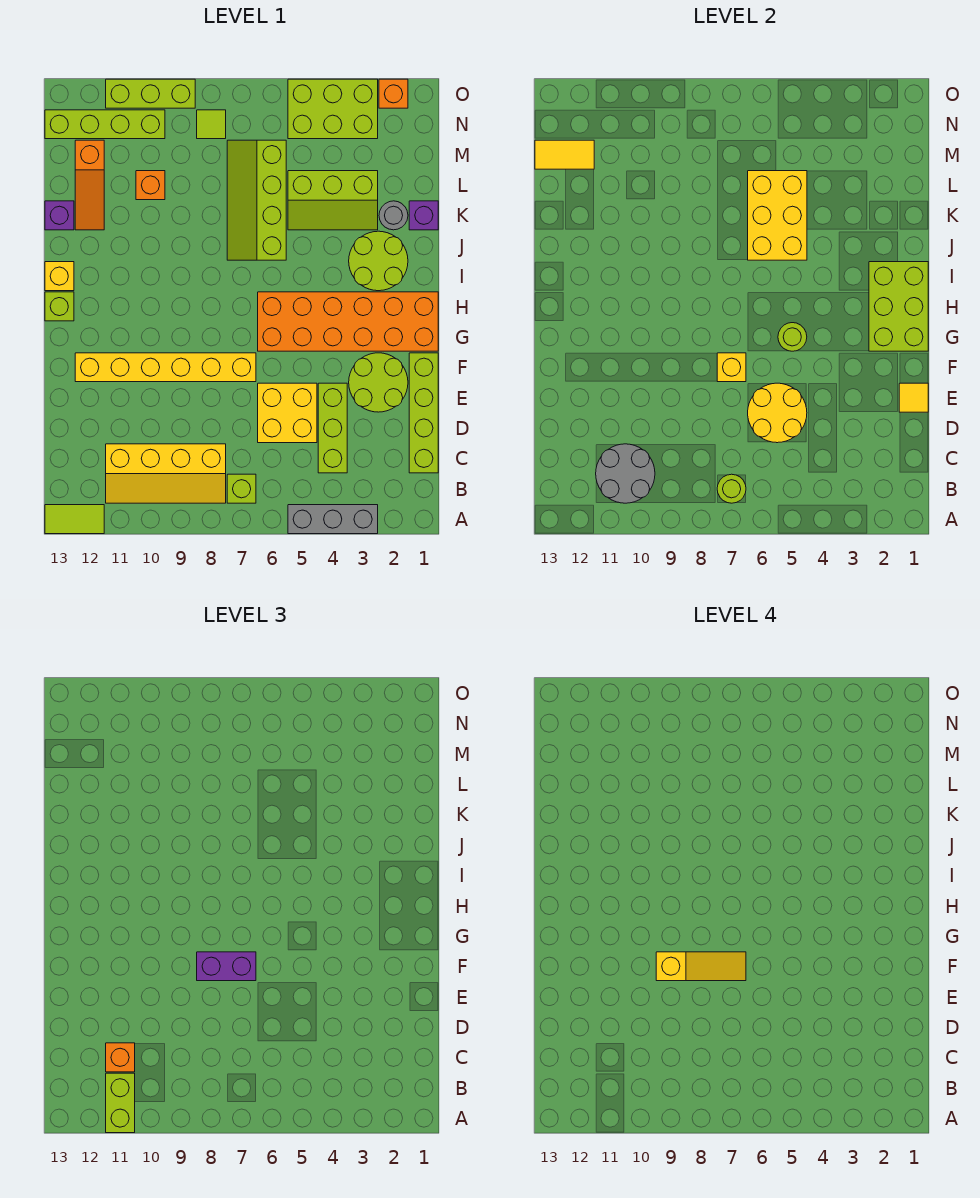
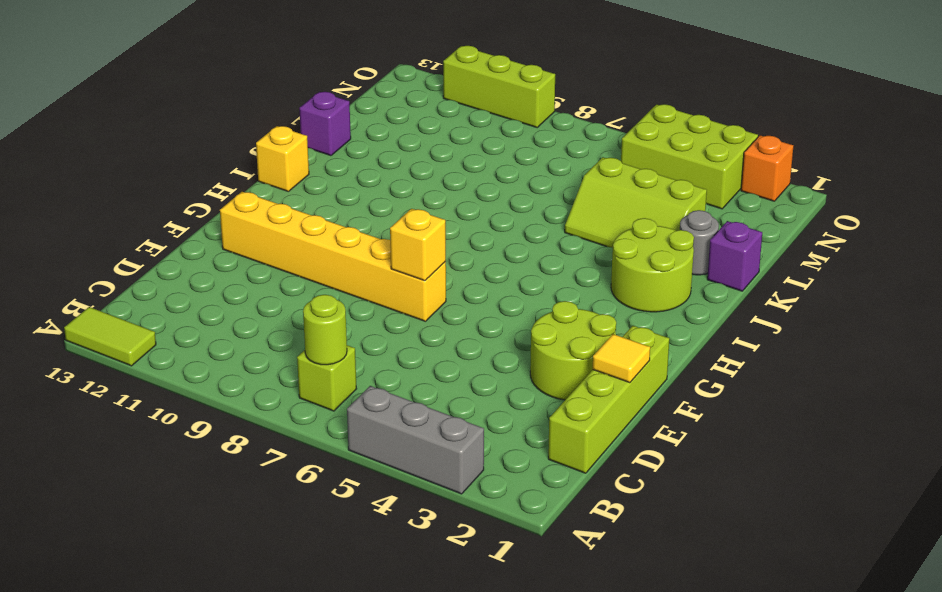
none -> yellow slope B8:C11 level 1 top C
none -> lime brick C4:E4 level 1
none -> yellow brick D5:E6 level 1
none -> orange brick G1:H6 level 1

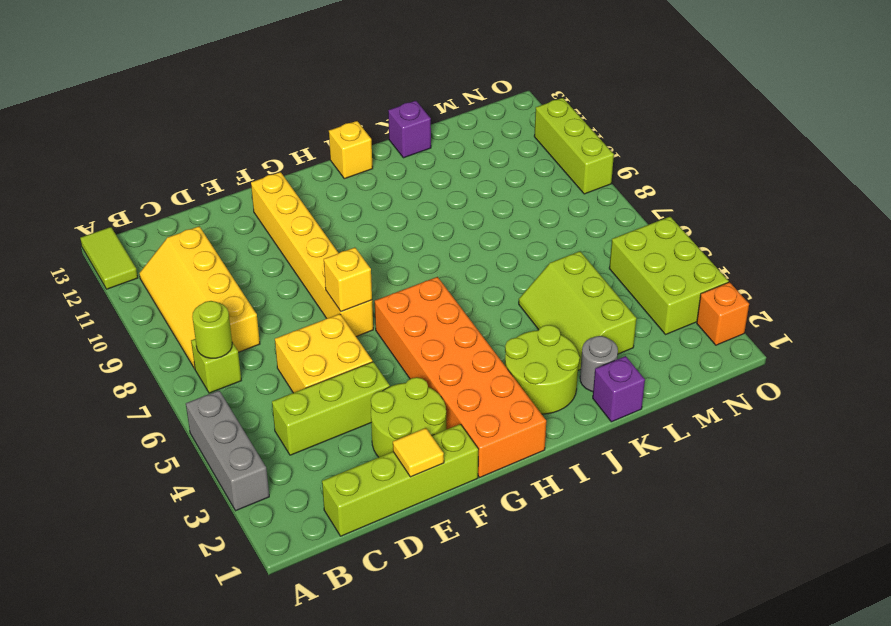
none -> lime brick H13 level 1
none -> lime slope J6:M7 level 1 top 6
none -> orange slope K12:M12 level 1 top M
none -> orange brick L10 level 1

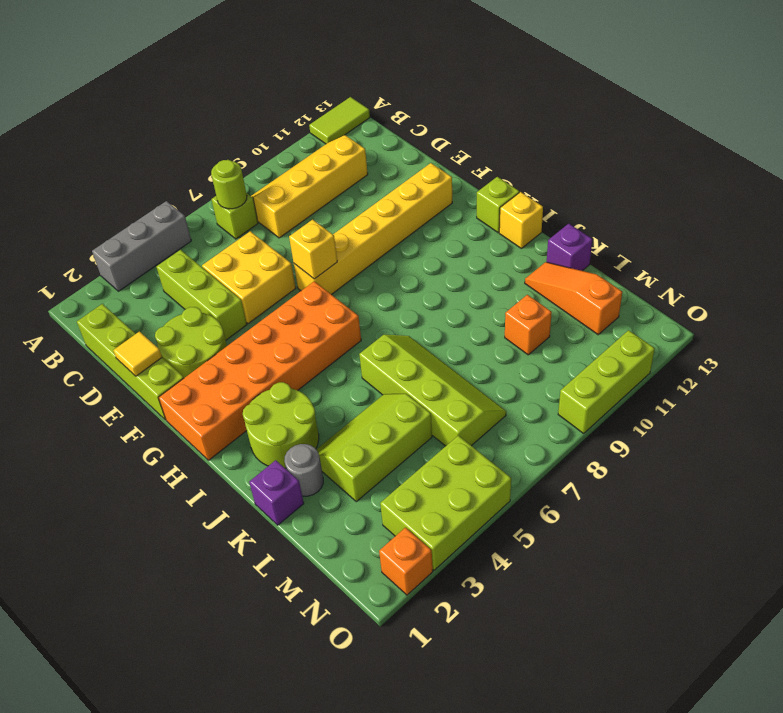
none -> lime tile N8 level 1
none -> lime brick N10:N13 level 1
none -> grey round brick B10:C11 level 2
none -> yellow round brick D5:E6 level 2

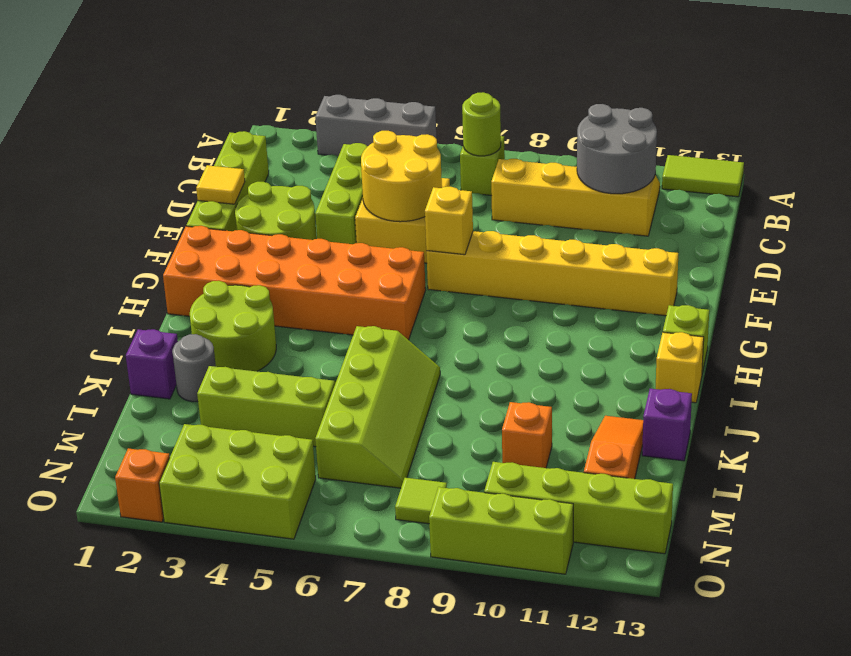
none -> lime brick G1:I2 level 2
none -> lime round brick G5 level 2
none -> yellow brick J5:L6 level 2
none -> yellow tile M12:M13 level 2

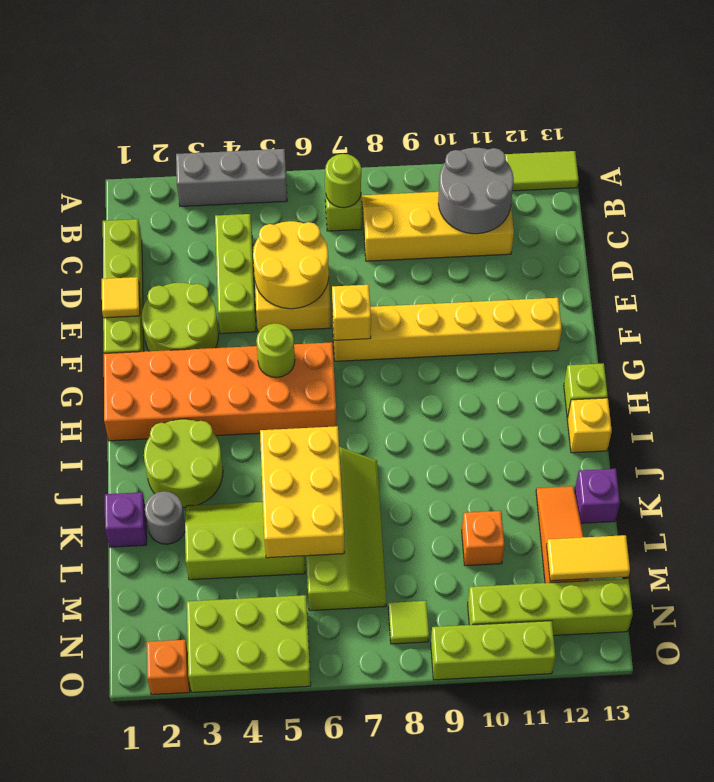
none -> lime brick G1:I2 level 2
none -> lime brick A11:B11 level 3
none -> orange brick C11 level 3
none -> purple brick F7:F8 level 3

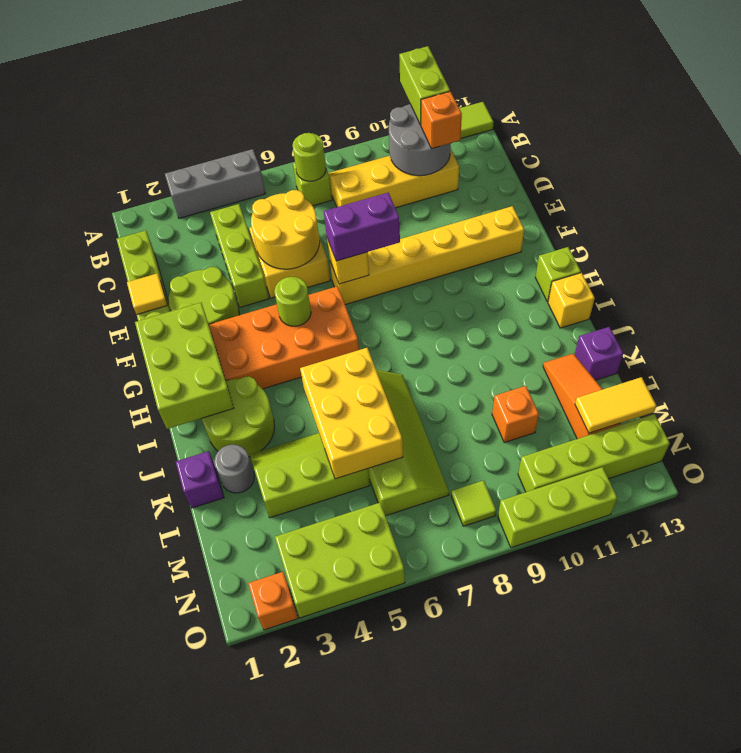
none -> yellow slope F7:F9 level 4 top 9

